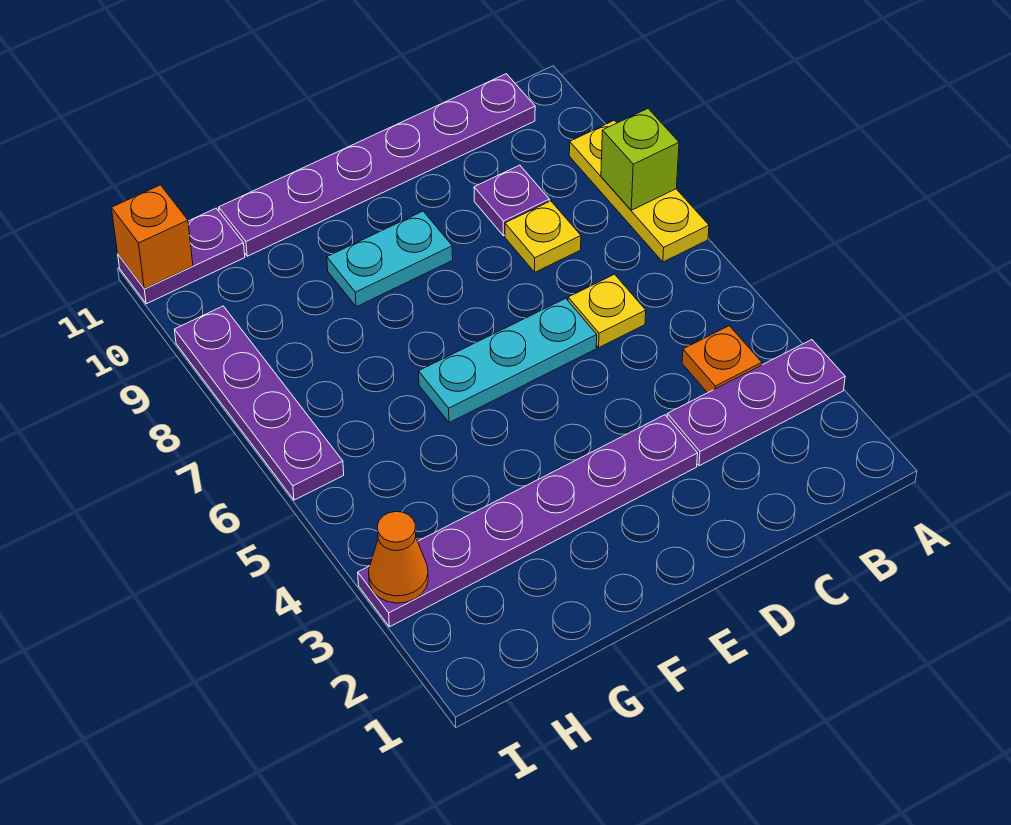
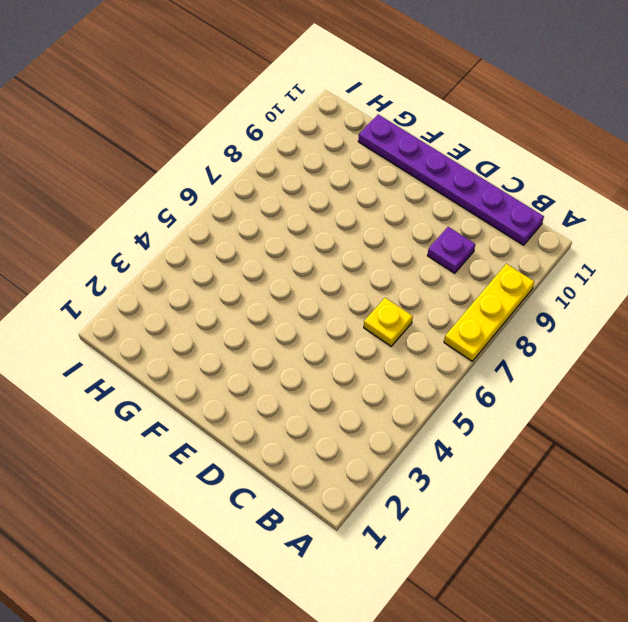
none -> purple plate A3:C3 level 1
none -> orange plate B4 level 1
none -> yellow plate C8 level 1

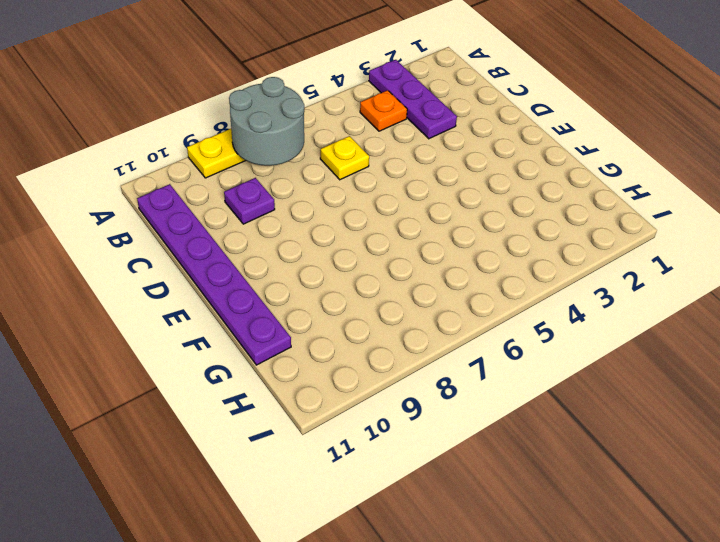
grey round brick A7:B8 level 2 -> lime brick A8 level 2
none -> yellow plate C8 level 1
none -> purple plate D3:I3 level 1
none -> cyan plate D6:F6 level 1

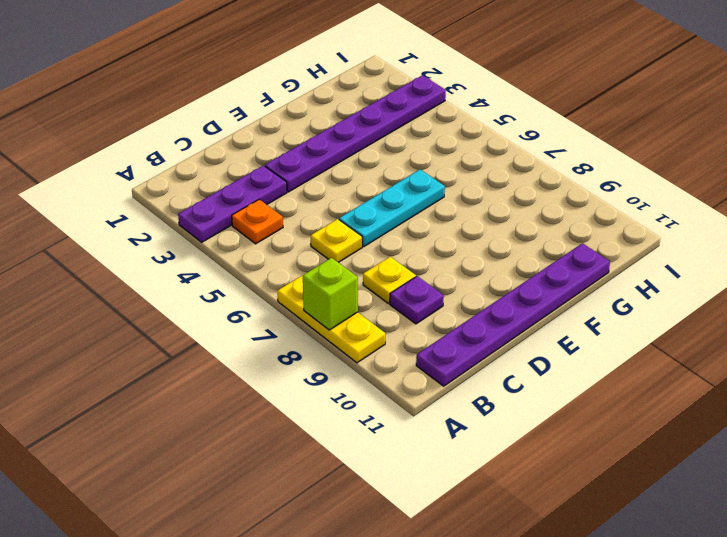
none -> cyan plate E9:F9 level 1
none -> purple plate H11:I11 level 1
none -> purple plate I6:I9 level 1

